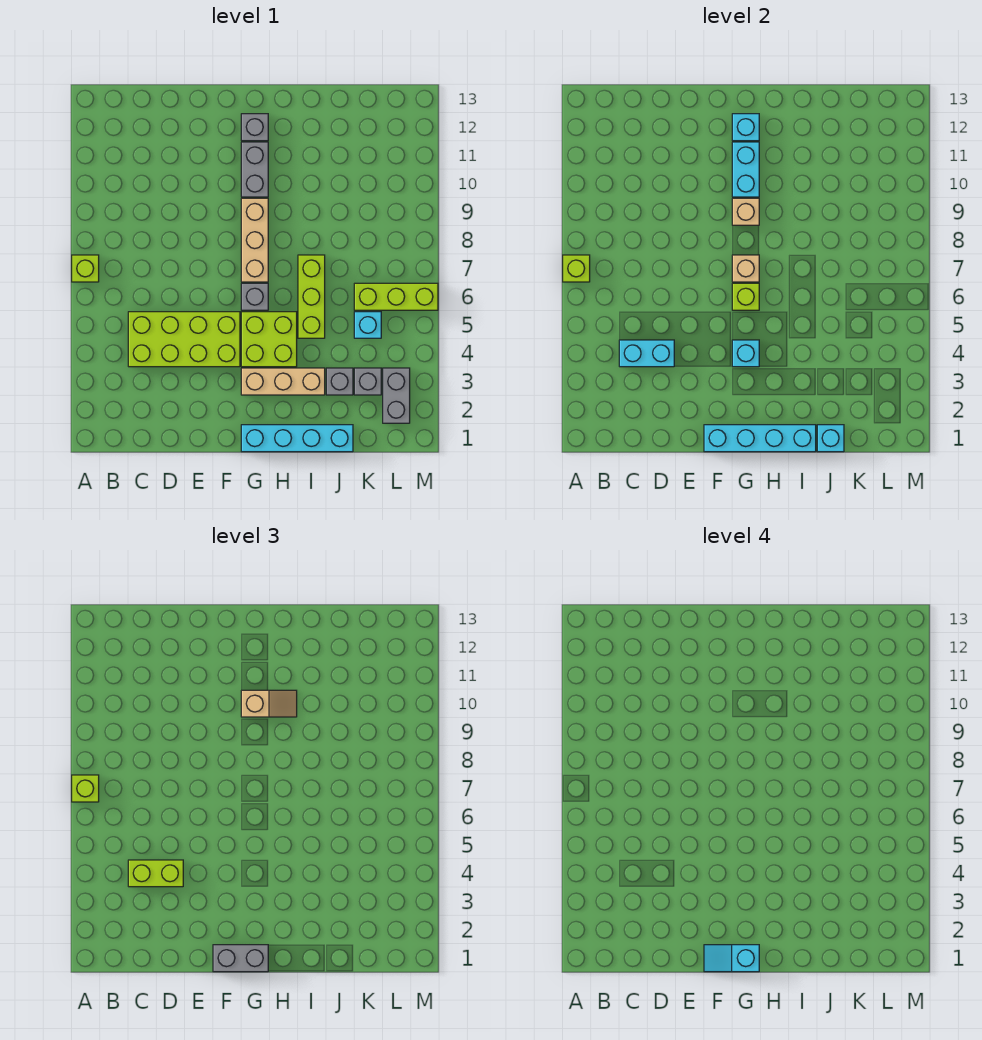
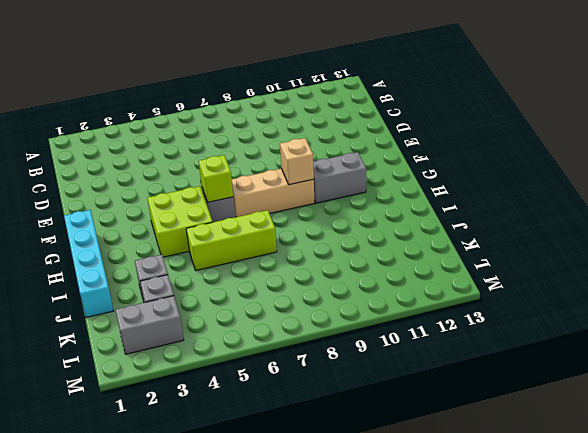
none -> lime brick A7 level 1
none -> lime brick C4:F5 level 1
none -> tan brick G3:I3 level 1
none -> grey brick G12 level 1

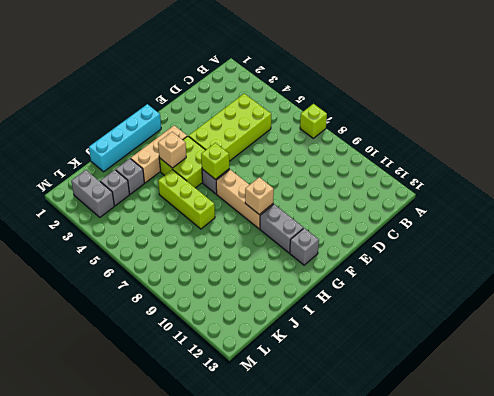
tan brick H4 level 2 -> tan brick G7 level 2
none -> cyan brick K5 level 1
none -> lime brick K6:M6 level 1
none -> lime brick A7 level 2
none -> cyan brick C4:D4 level 2

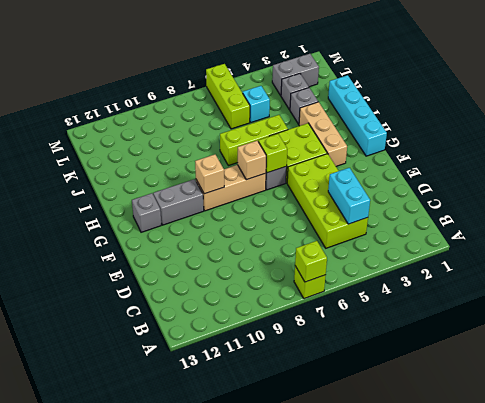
none -> cyan brick F1:I1 level 2
none -> cyan brick G4 level 2
none -> cyan brick G10:G11 level 2
none -> cyan brick G12 level 2

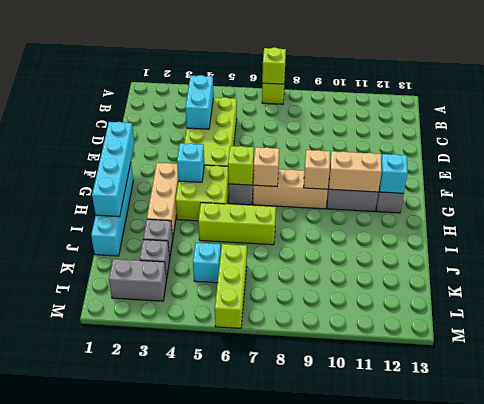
tan brick G10:G11 level 2 -> cyan brick G10:G11 level 2
none -> cyan brick J1 level 2
none -> lime brick A7 level 3
none -> lime brick C4:D4 level 3
none -> grey brick F1:G1 level 3

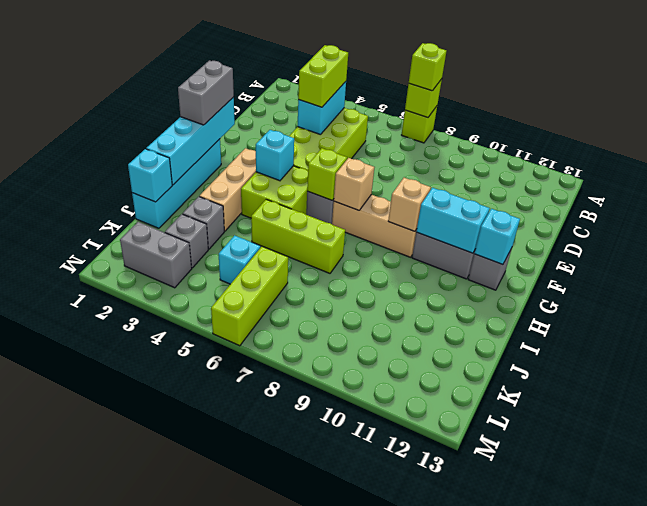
none -> tan slope G10:H10 level 3 top G
none -> cyan slope F1:G1 level 4 top G

